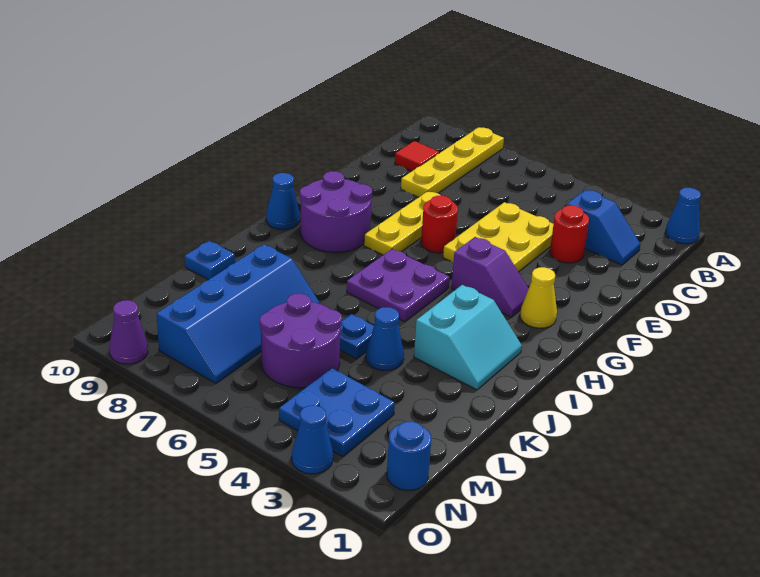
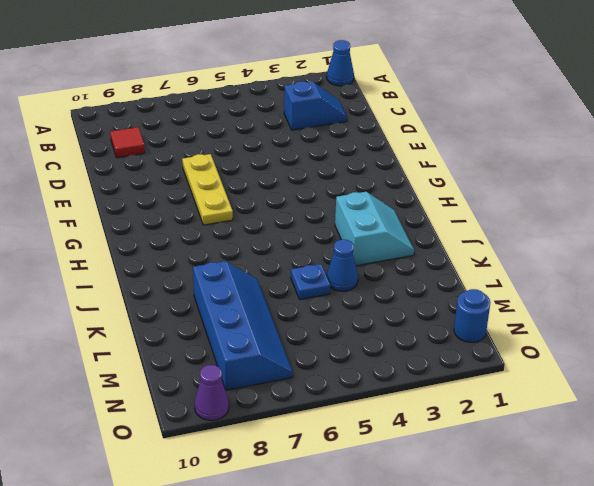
none -> yellow plate A8:D8 level 1
none -> red round brick D3 level 1
none -> yellow plate D4:F5 level 1

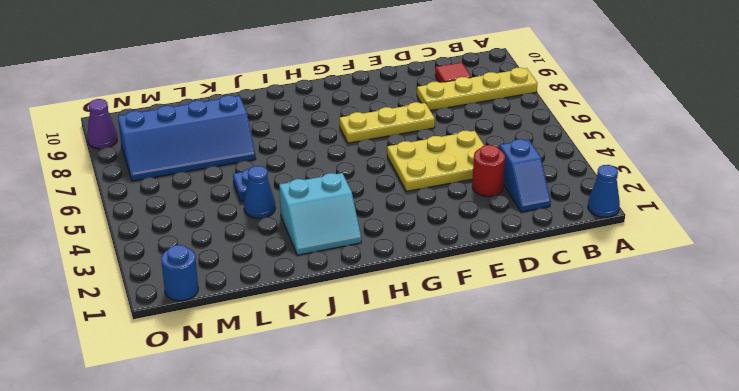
none -> red round brick F6 level 1
none -> yellow cone G2 level 1
none -> purple slope G3:G4 level 1 top 4

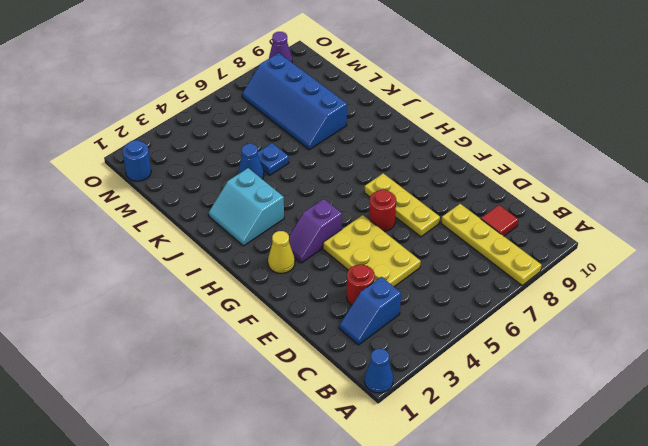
none -> purple round brick G8:H9 level 1
none -> purple plate H5:I6 level 1
none -> blue cone H10 level 1

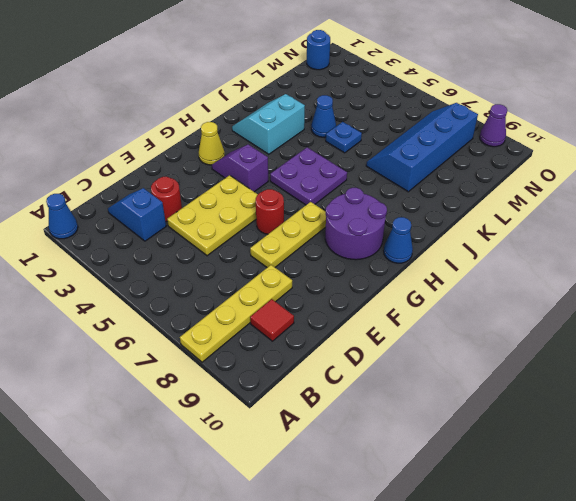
none -> blue plate K10 level 1
none -> purple round brick L5:M6 level 1
none -> blue plate M3:N4 level 1

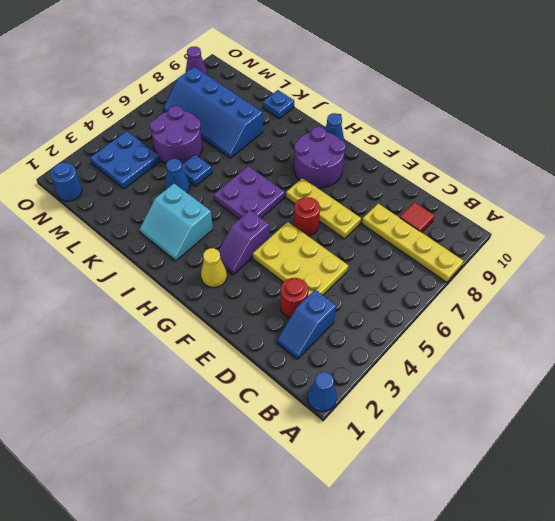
none -> blue cone O3 level 1

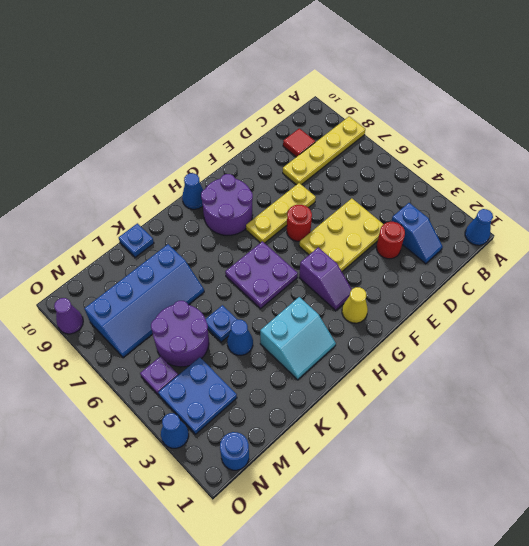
purple plate N5 level 1 -> none

